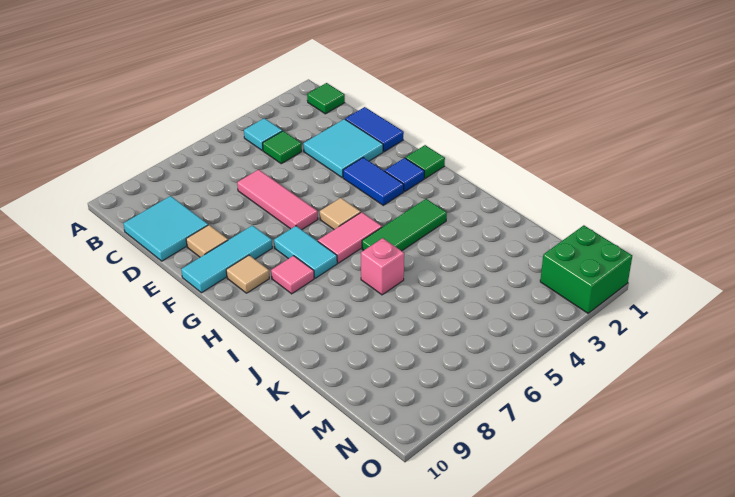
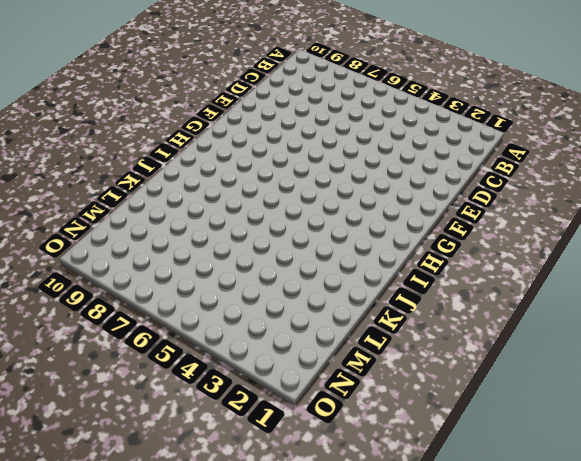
none -> green tile B1 level 1
none -> cyan tile B4 level 1
none -> green tile C4 level 1

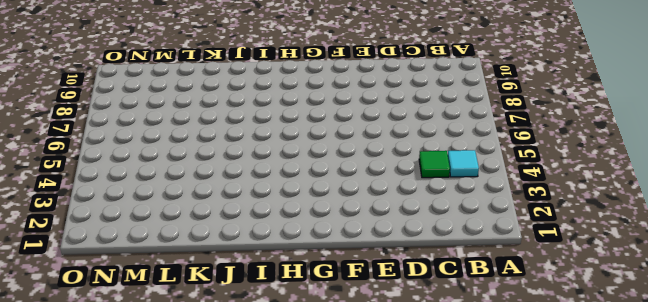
none -> green tile B1 level 1
none -> cyan tile C9:D10 level 1
none -> blue tile D1:E1 level 1

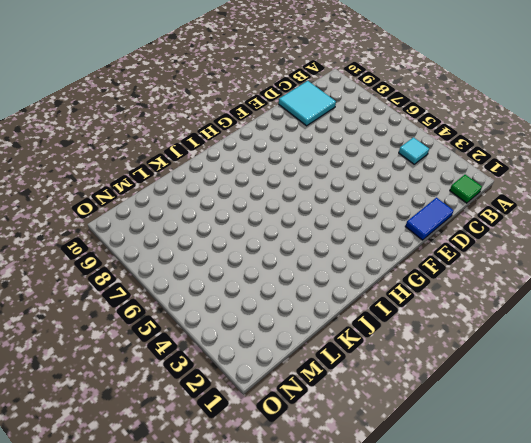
none -> green tile C4 level 1
none -> cyan tile D2:E3 level 1
none -> pink tile D6:F6 level 1

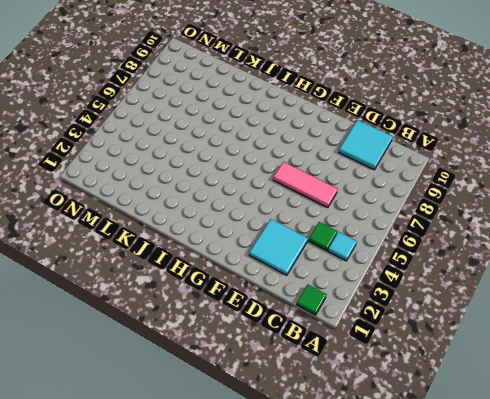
none -> blue tile D1:E1 level 1
none -> tan tile E9 level 1
none -> blue tile F3:G3 level 1

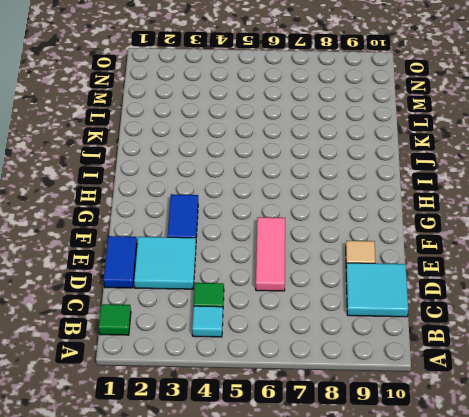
none -> cyan tile F8:F10 level 1
none -> green tile G1 level 1
none -> blue tile G2 level 1

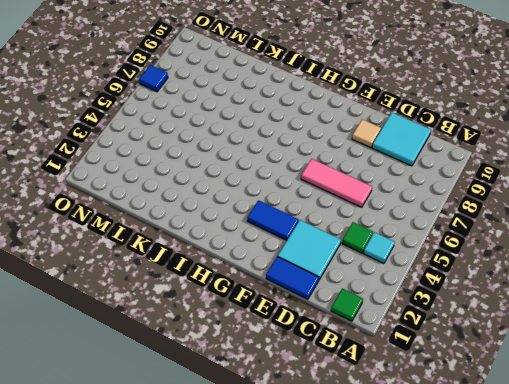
blue tile O7 level 1 -> blue tile G2 level 1
none -> cyan tile F8:F10 level 1
none -> green tile G1 level 1
none -> tan tile G5 level 1

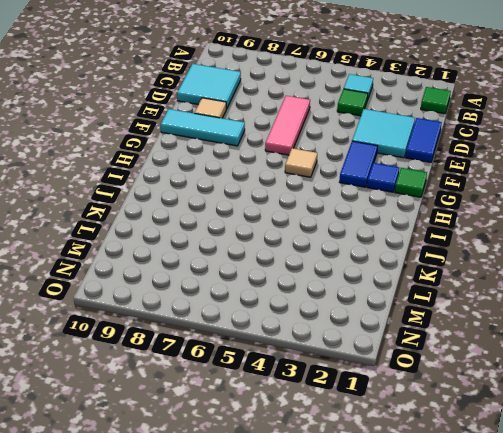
none -> cyan tile G7:H7 level 1
none -> tan tile G9 level 1
none -> pink tile H5:H6 level 1

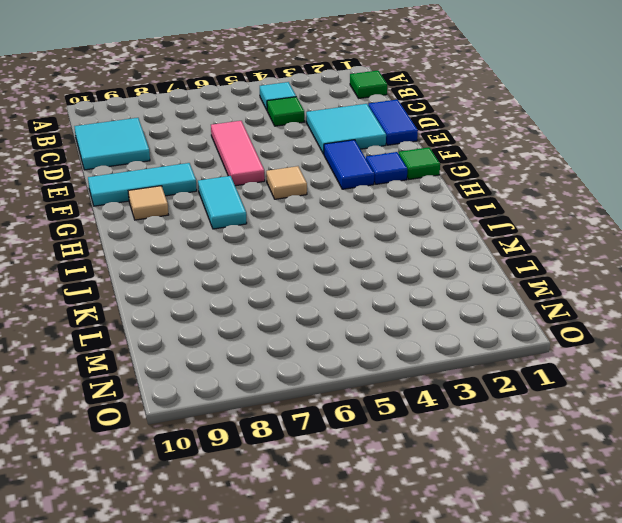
none -> tan tile E9 level 1
none -> pink tile H5:H6 level 1
none -> pink tile H8 level 1

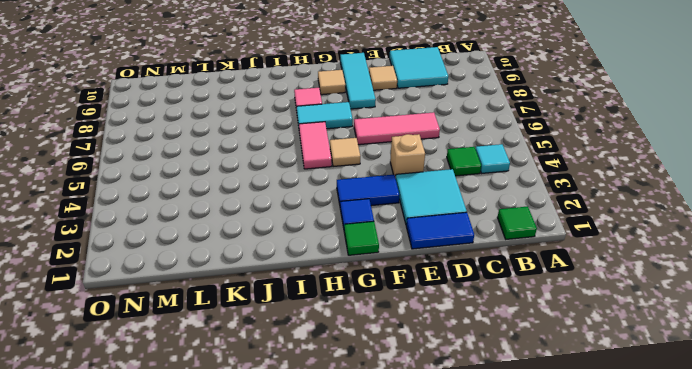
tan brick E4 level 1 -> none
none -> green tile I3:I5 level 1
none -> pink brick J6 level 1
none -> green brick N1:O2 level 1

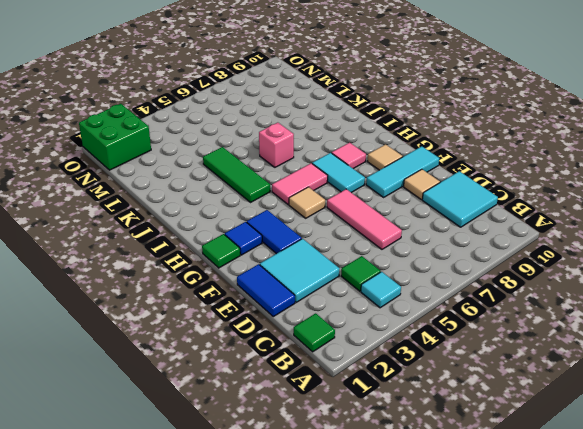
green tile I4:K4 level 1 -> green tile I3:I5 level 1

